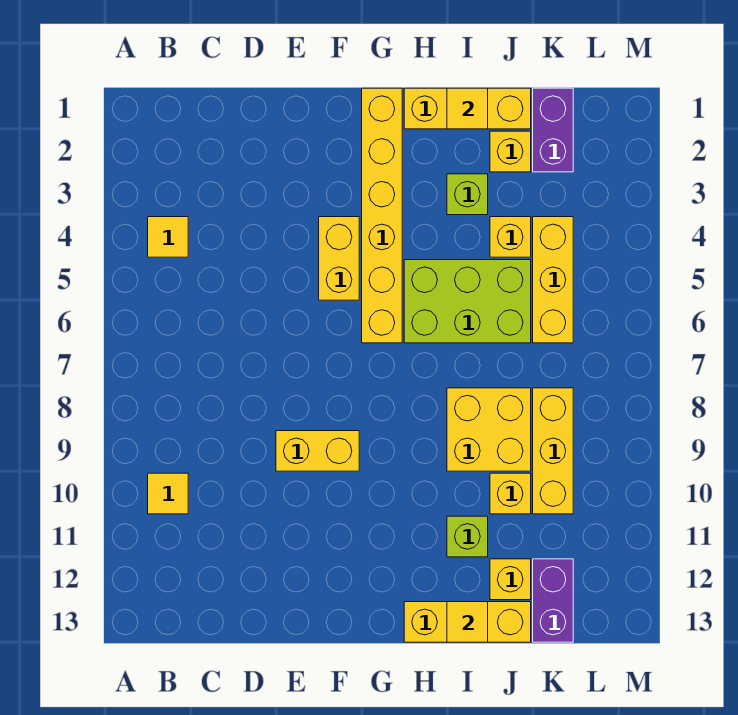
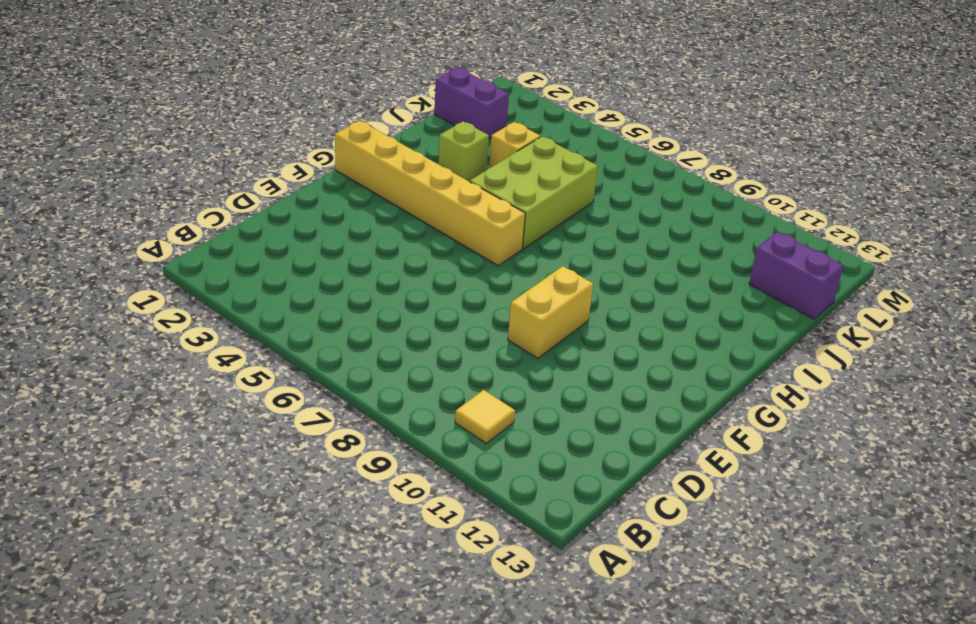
none -> yellow tile B4 level 1
none -> yellow brick F4:F5 level 1
none -> yellow brick H1:J1 level 1

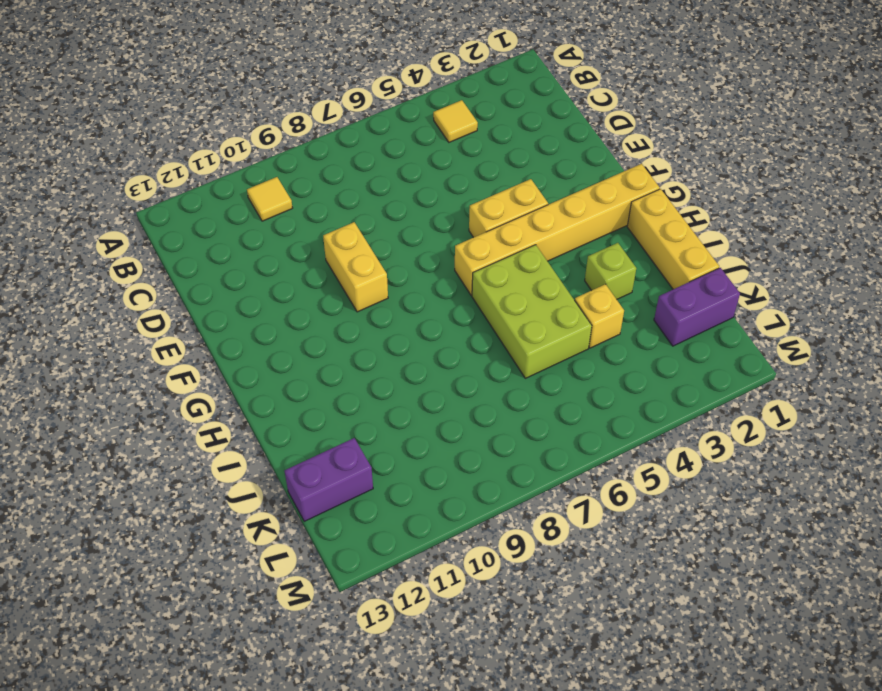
none -> yellow brick H13:J13 level 1
none -> yellow brick I8:J9 level 1
none -> lime brick I11 level 1

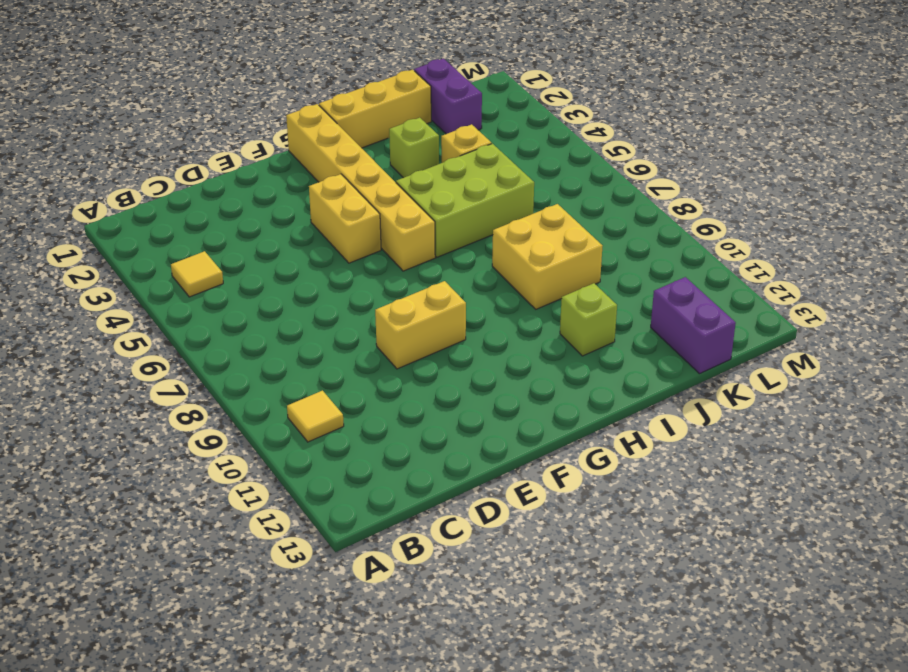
none -> yellow brick H13:J13 level 1
none -> yellow brick J2 level 1
none -> yellow brick J10 level 1

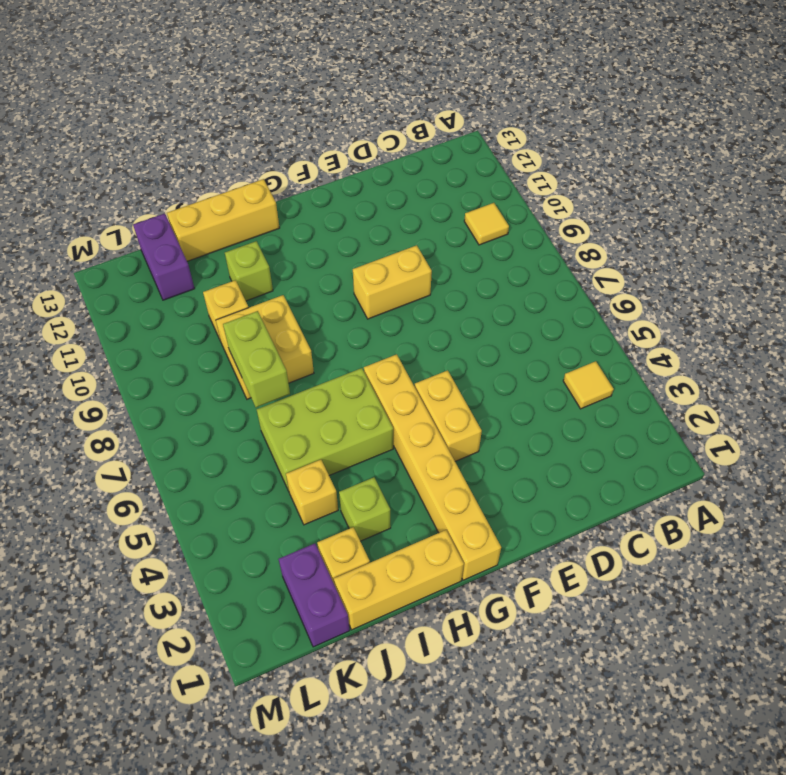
lime brick J7:J8 level 2 -> none
none -> yellow brick J12 level 1
none -> yellow brick K4:K6 level 1
none -> yellow brick K8:K10 level 1

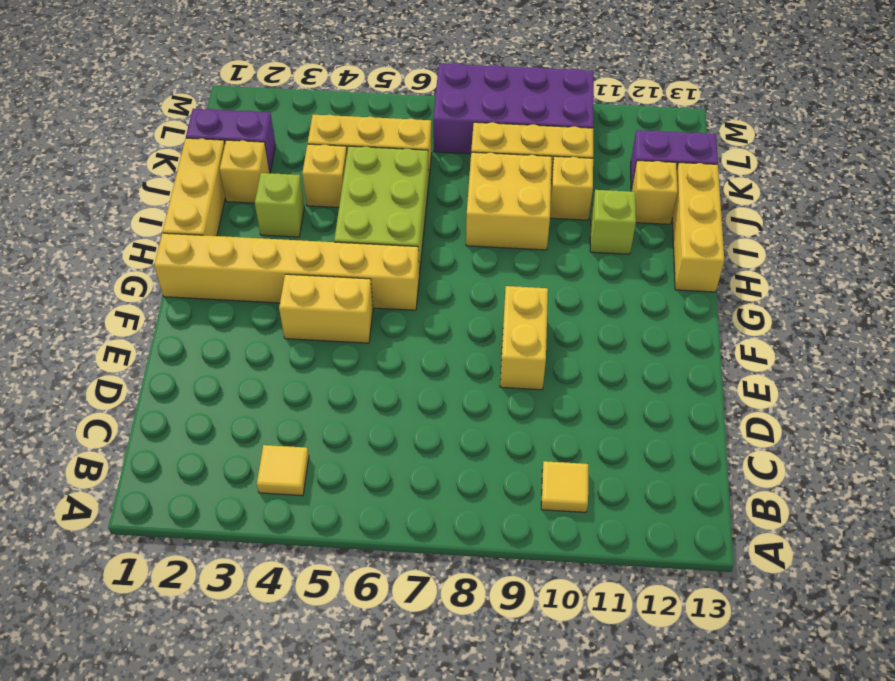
purple brick L7:M10 level 1 -> none
none -> yellow tile I1 level 2
none -> yellow tile I13 level 2

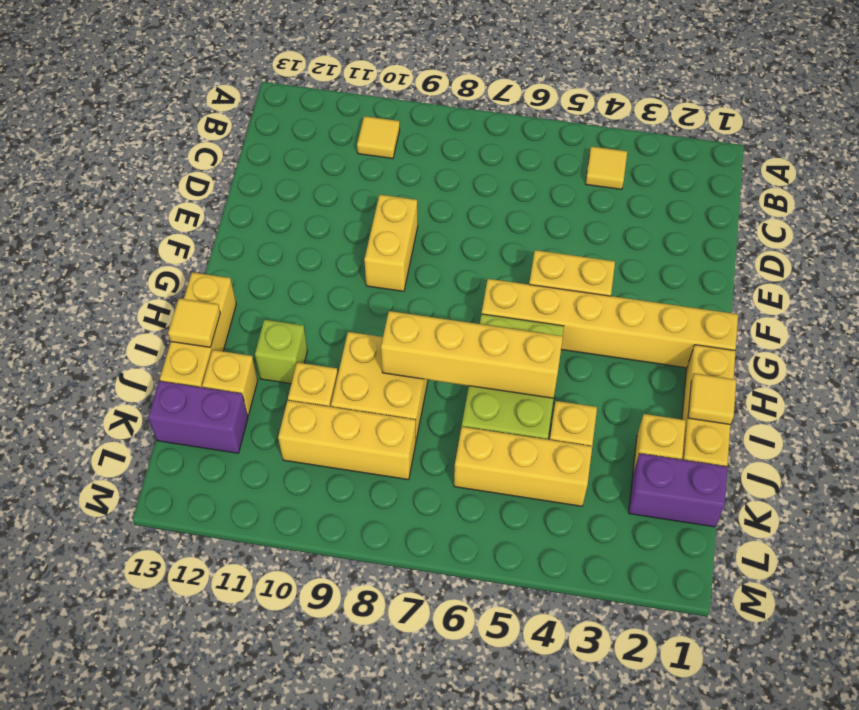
yellow brick I5:I8 level 2 -> none
none -> lime brick I3 level 1

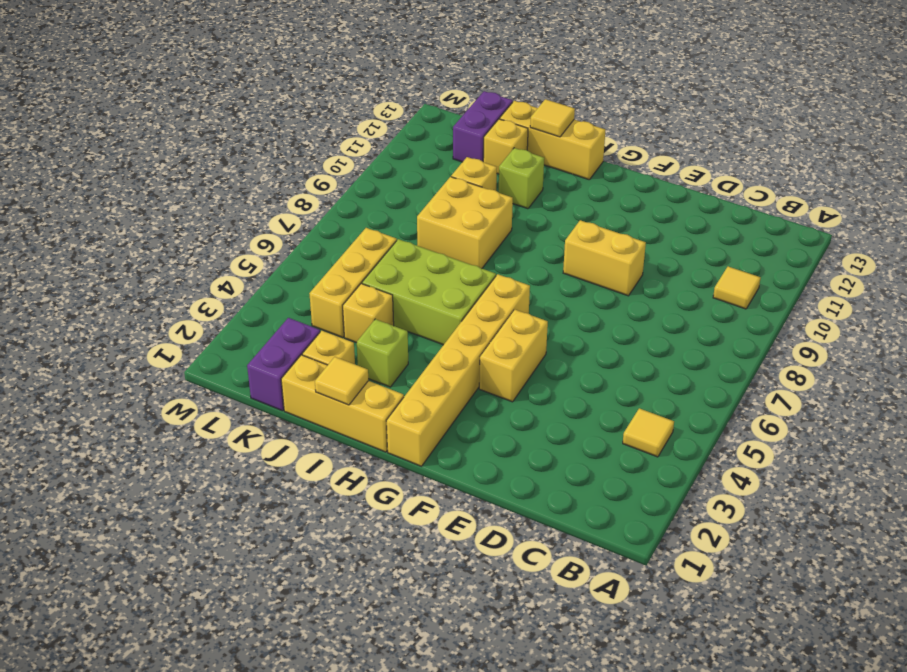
none -> yellow brick K8:K10 level 1

